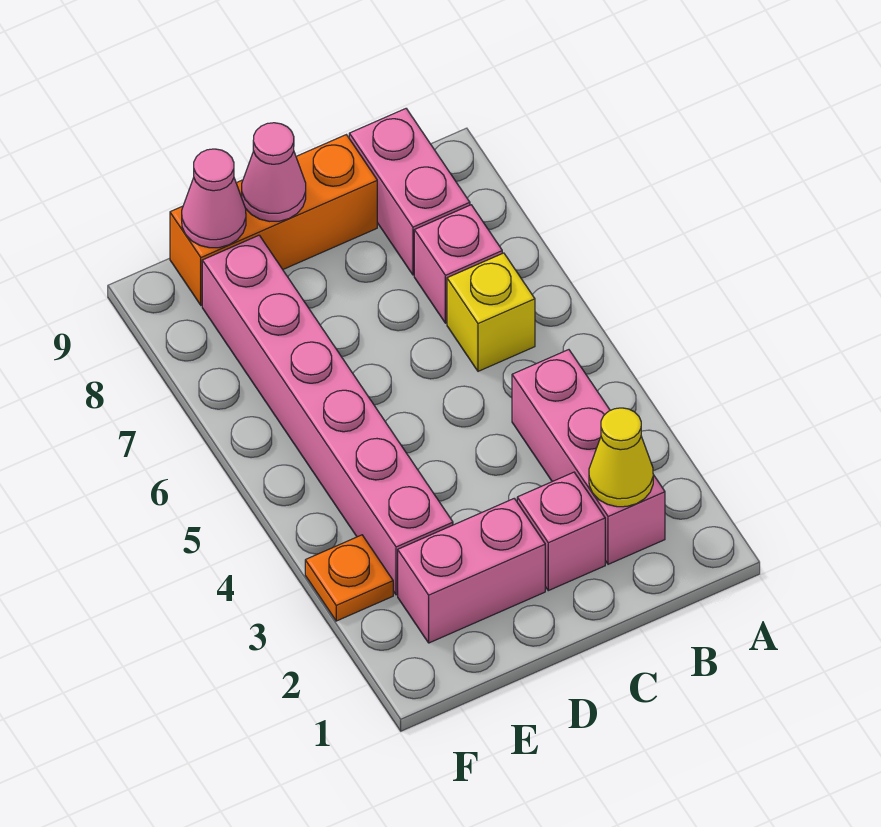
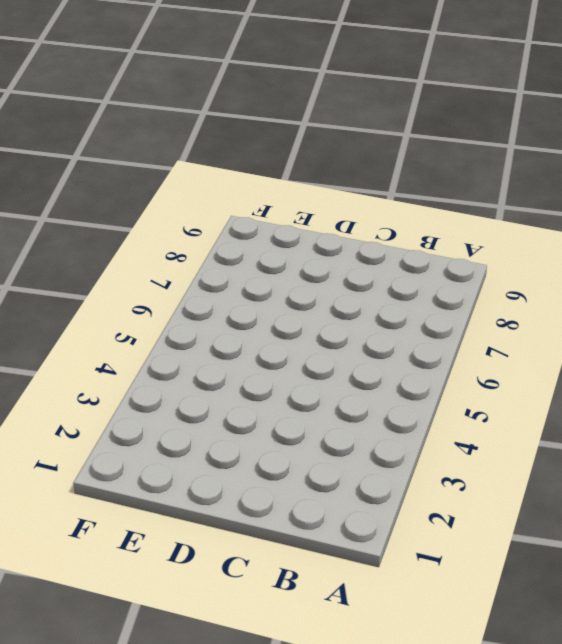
none -> pink brick B2:B4 level 1
none -> yellow brick B6 level 1
none -> pink brick B7 level 1

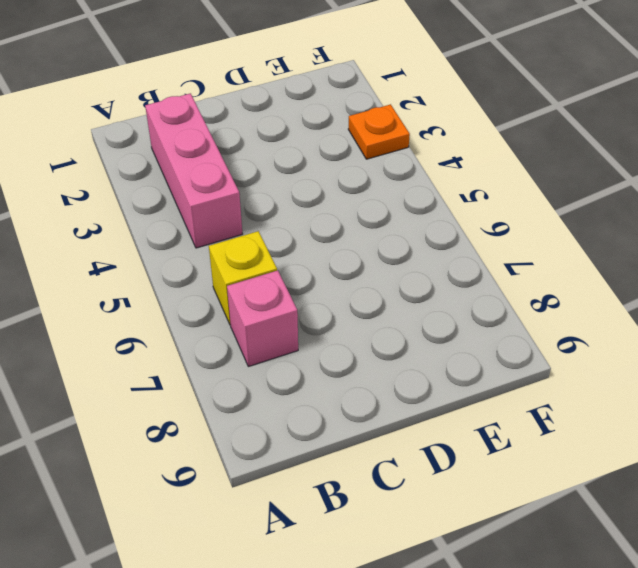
none -> pink brick B8:B9 level 1
none -> pink brick C2 level 1
none -> orange brick C9:E9 level 1

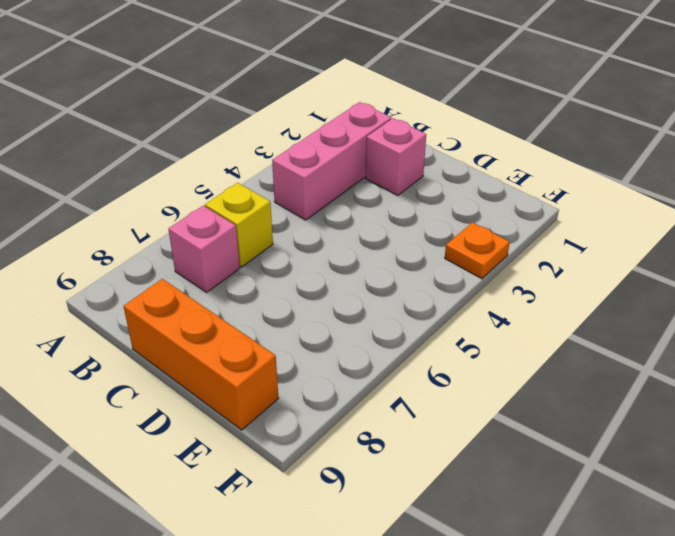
none -> pink brick B8:B9 level 1
none -> pink brick D2:E2 level 1
none -> pink brick E3:E8 level 1

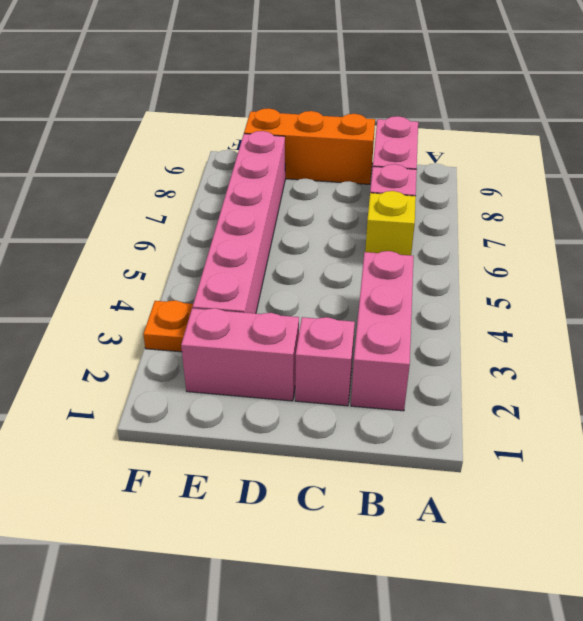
none -> yellow cone B2 level 2
none -> pink cone D9 level 2
none -> pink cone E9 level 2

